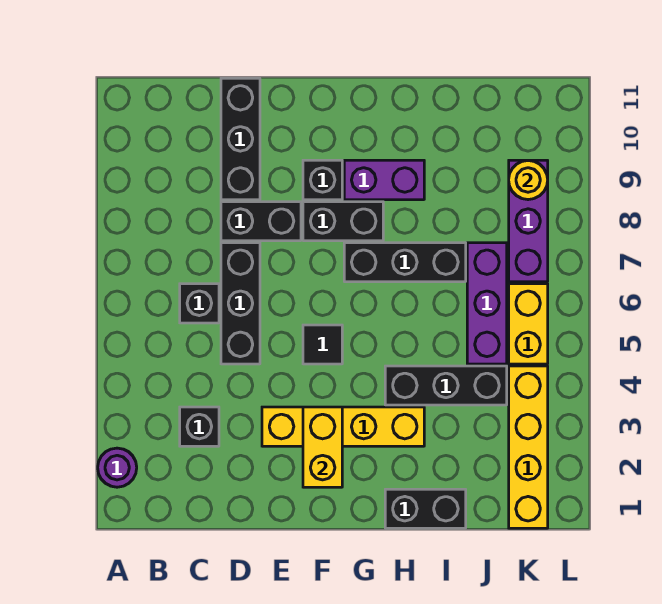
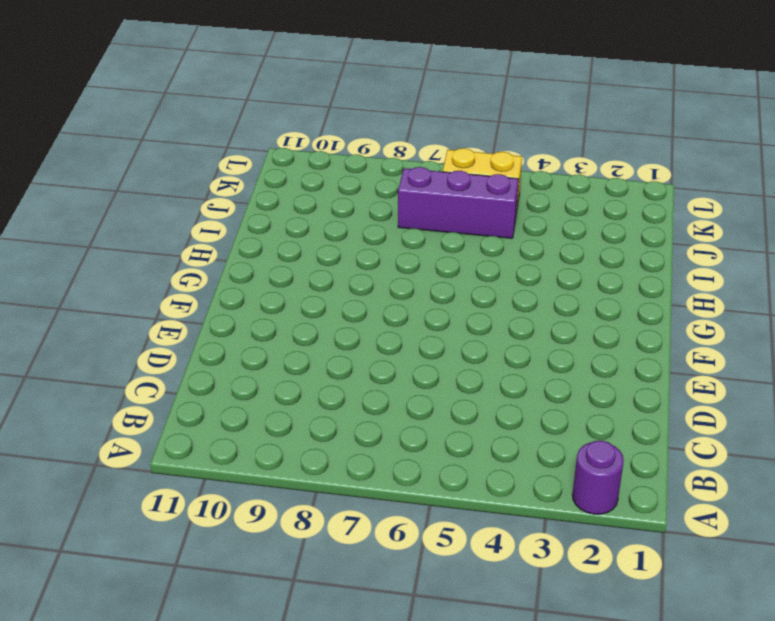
none -> black brick C3 level 1
none -> black brick C6 level 1
none -> black brick D5:D7 level 1

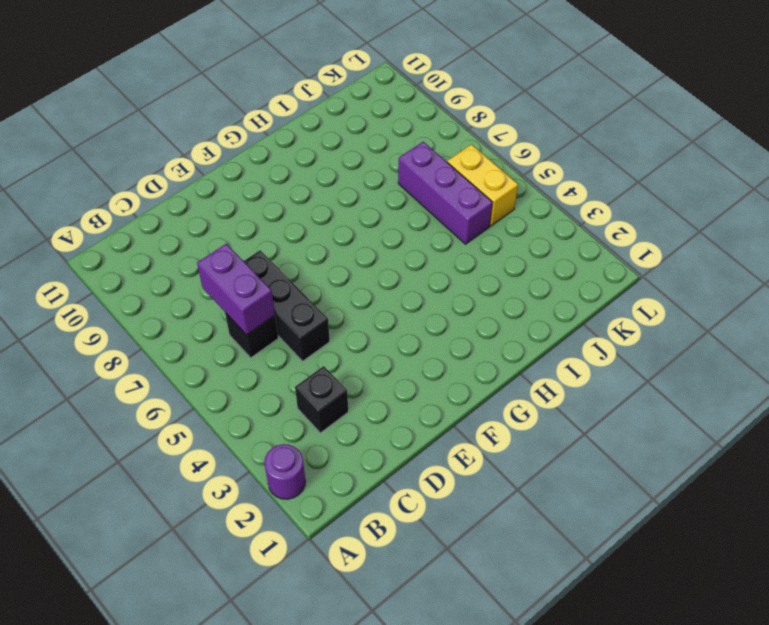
purple brick C6:C7 level 2 -> purple brick G9:H9 level 1
none -> black brick D8:E8 level 1
none -> black brick D9:D11 level 1
none -> yellow brick E3:H3 level 1

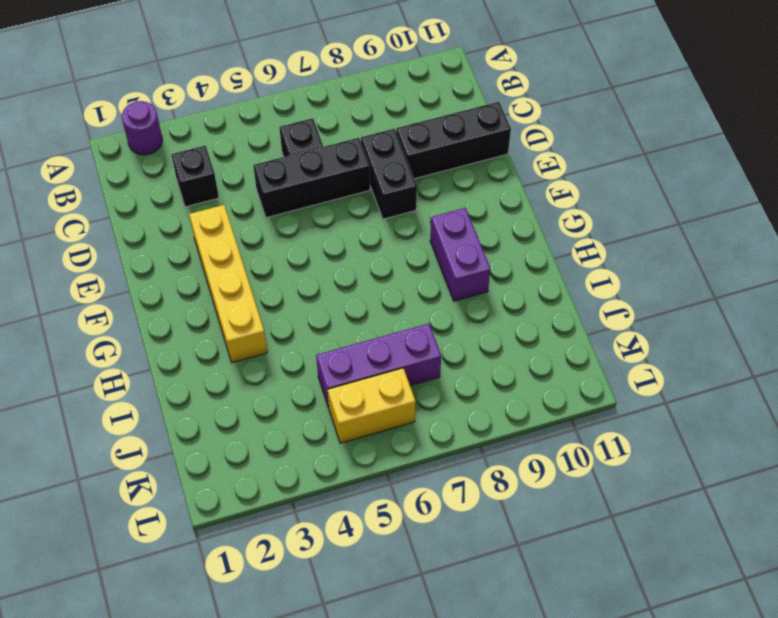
none -> black tile F5 level 1
none -> black brick F8:G8 level 1
none -> black brick F9 level 1

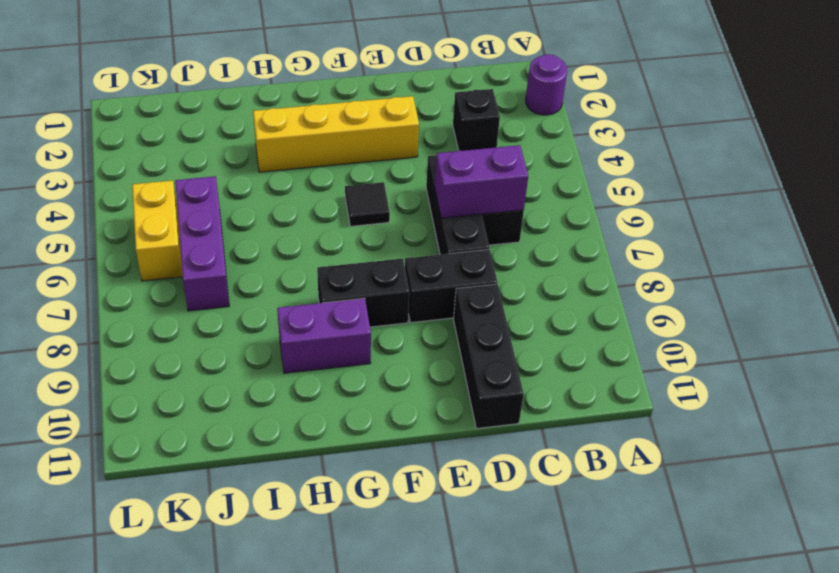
purple brick C6:D6 level 2 -> none
none -> black brick F9 level 1
none -> black brick G7:I7 level 1
none -> black brick H1:I1 level 1

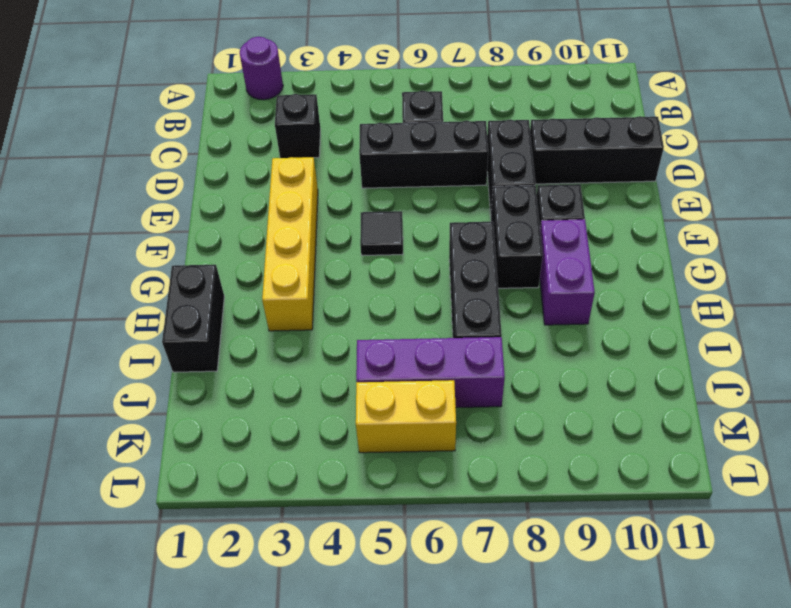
none -> black brick H4:J4 level 1
none -> yellow brick K1:K4 level 1
none -> purple brick K7:K9 level 1

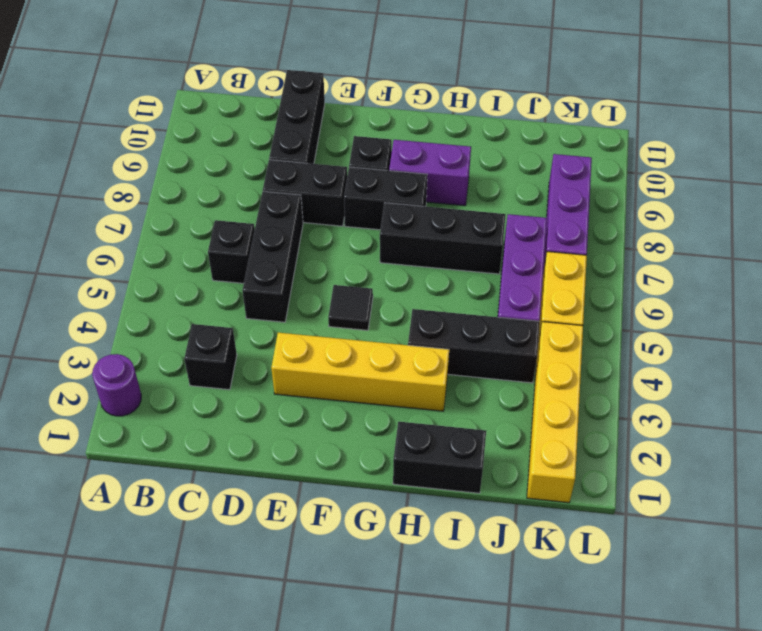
none -> yellow brick F2:F3 level 2
none -> yellow round brick K9 level 2

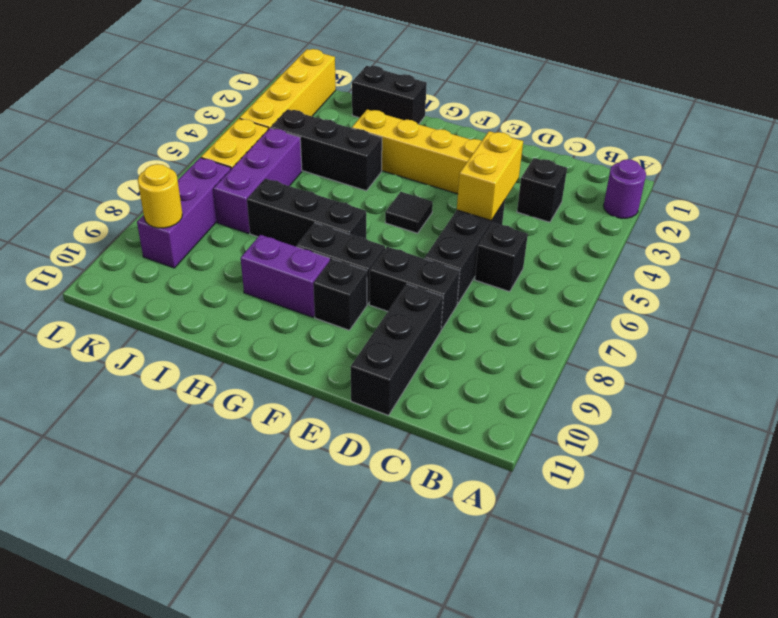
yellow brick D4:D5 level 2 -> yellow brick F2:F3 level 2

